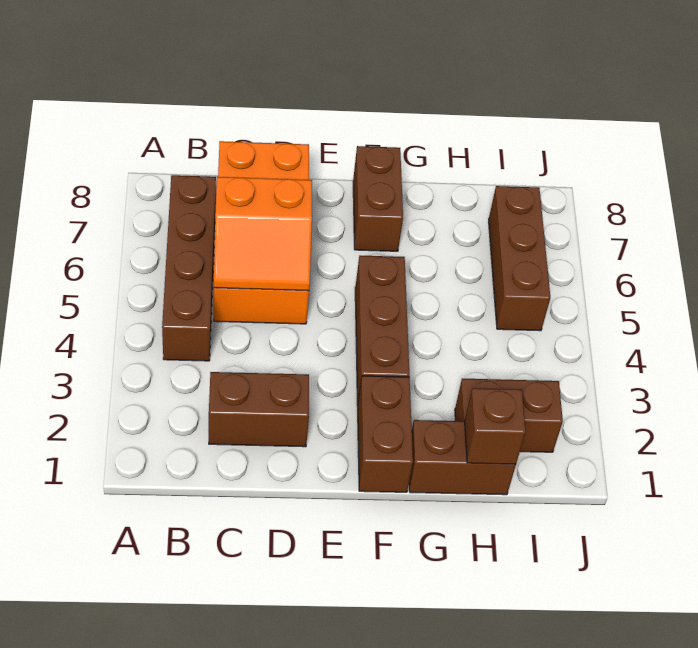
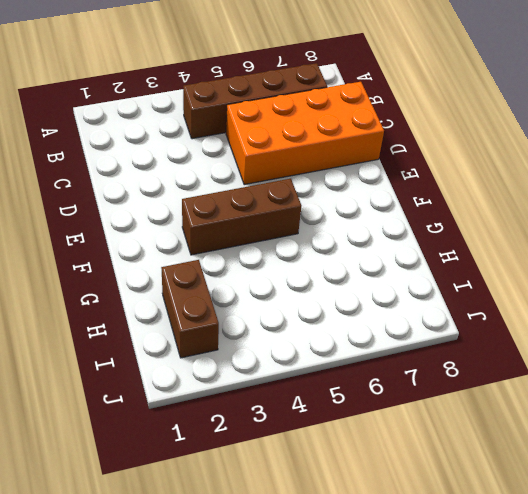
none -> brown brick C2:D2 level 1
none -> brown brick F1:F2 level 1

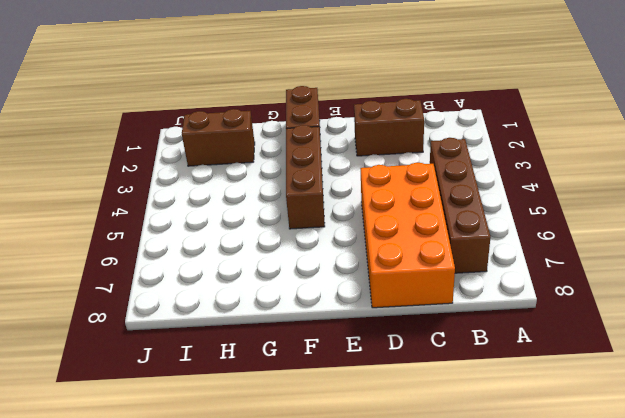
none -> brown brick F7:F8 level 1
none -> brown brick G1:H1 level 1

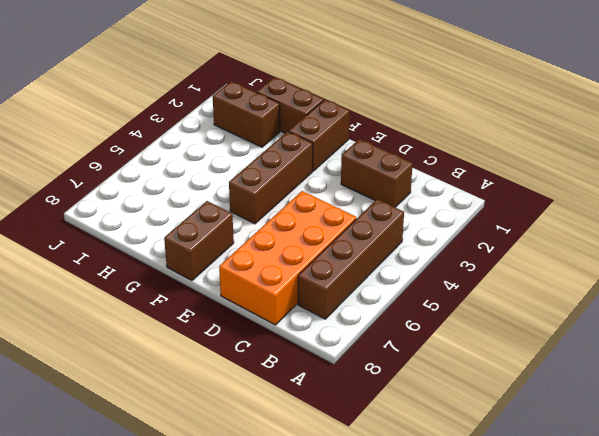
none -> brown brick I5:I7 level 1
none -> orange slope C5:D6 level 2 top 6

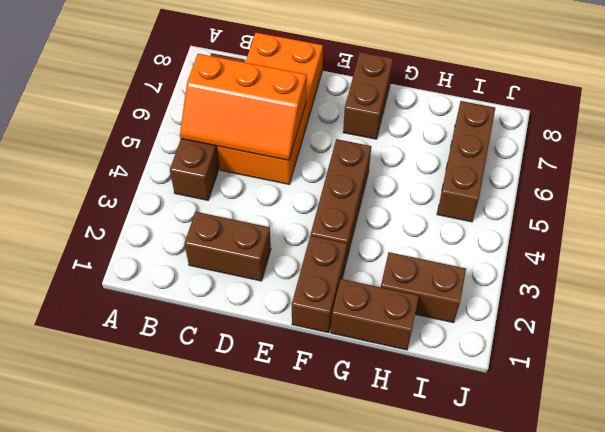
orange slope B5:D6 level 2 top 6 -> orange slope C5:D6 level 2 top 6
none -> brown brick H1 level 2

